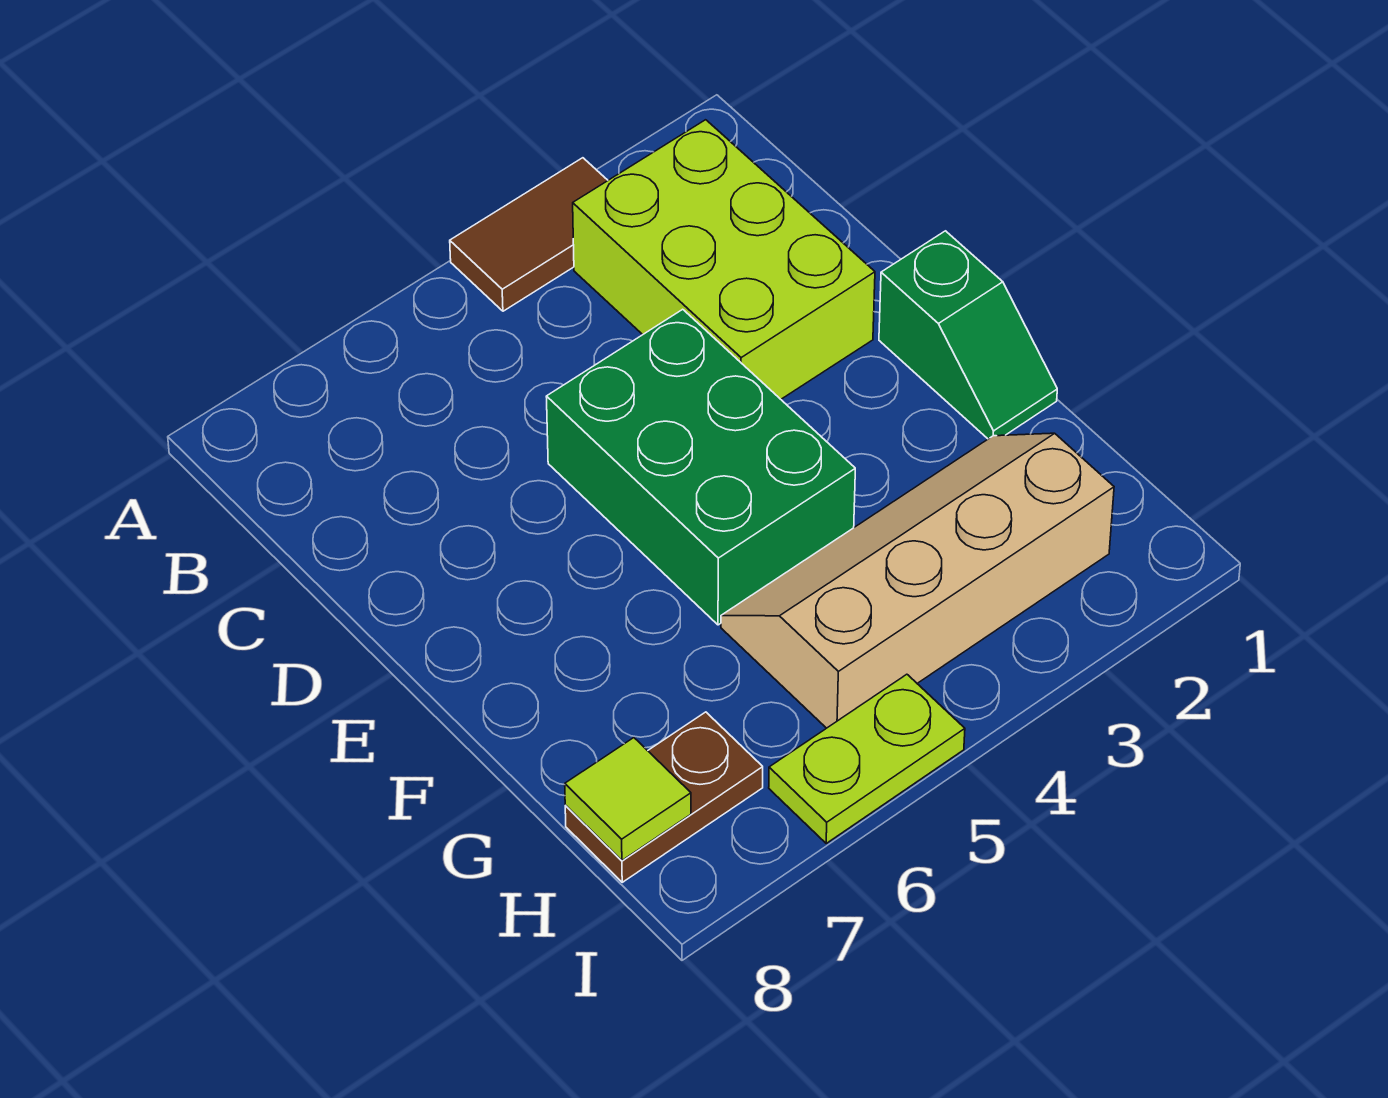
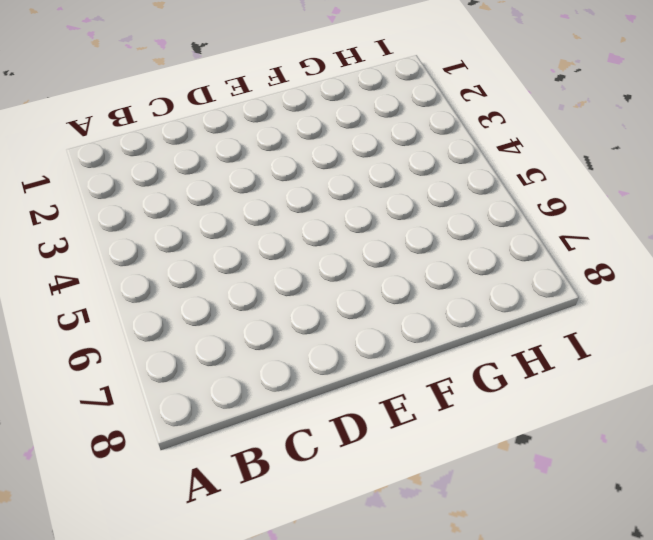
none -> brown tile A3:A4 level 1
none -> lime brick B2:D3 level 1

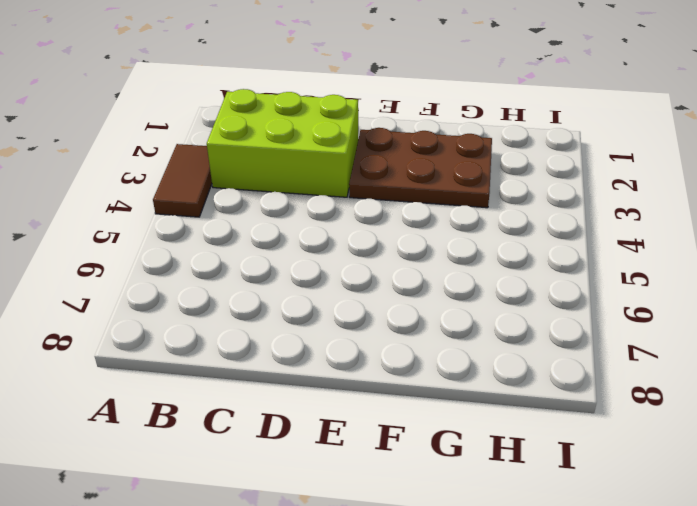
brown plate E2:G3 level 1 -> tan slope G2:H5 level 1 top H
none -> green brick D4:F5 level 1
none -> green slope E1:F1 level 1 top E

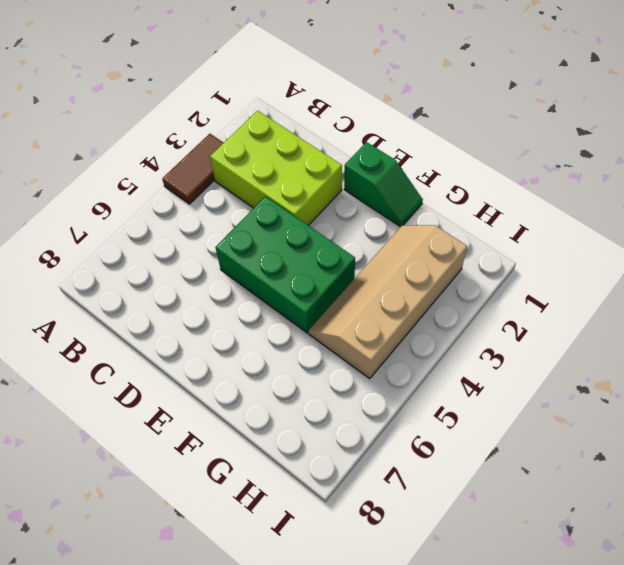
none -> brown plate H7:H8 level 1
none -> lime plate I5:I6 level 1

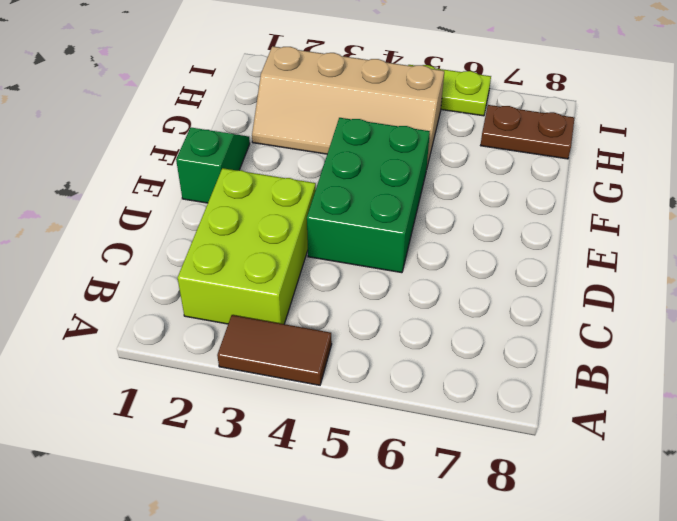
none -> lime tile H8 level 2

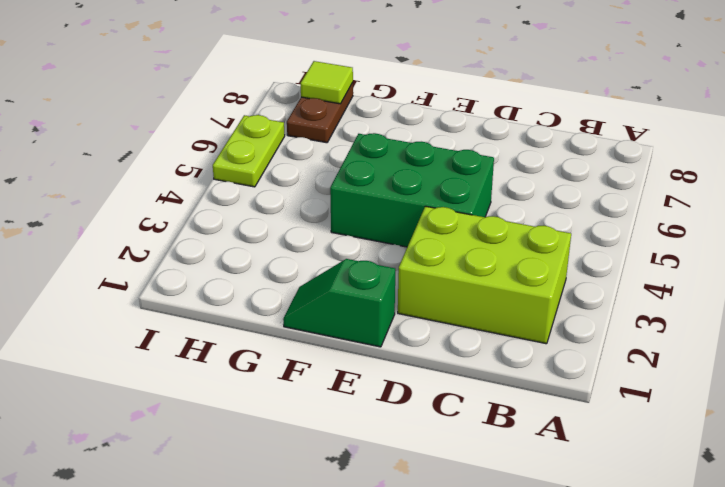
none -> brown tile A3:A4 level 1
none -> tan slope G2:H5 level 1 top H

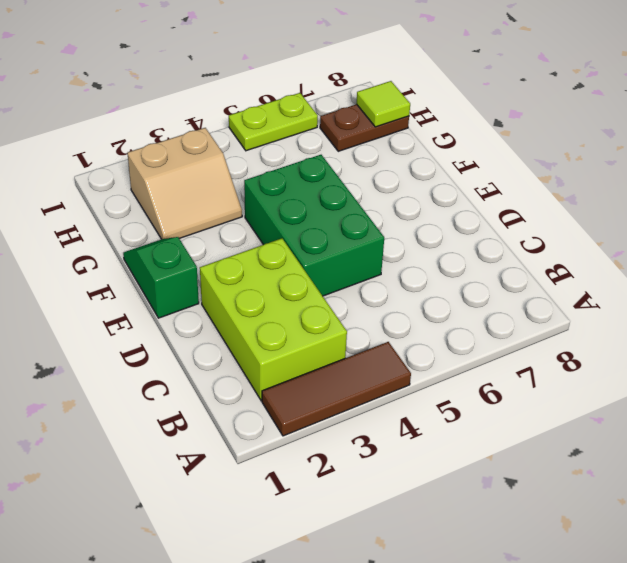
brown tile A2:A4 level 1 -> brown tile A3:A4 level 1
tan slope G2:H3 level 1 top H -> tan slope G2:H5 level 1 top H

